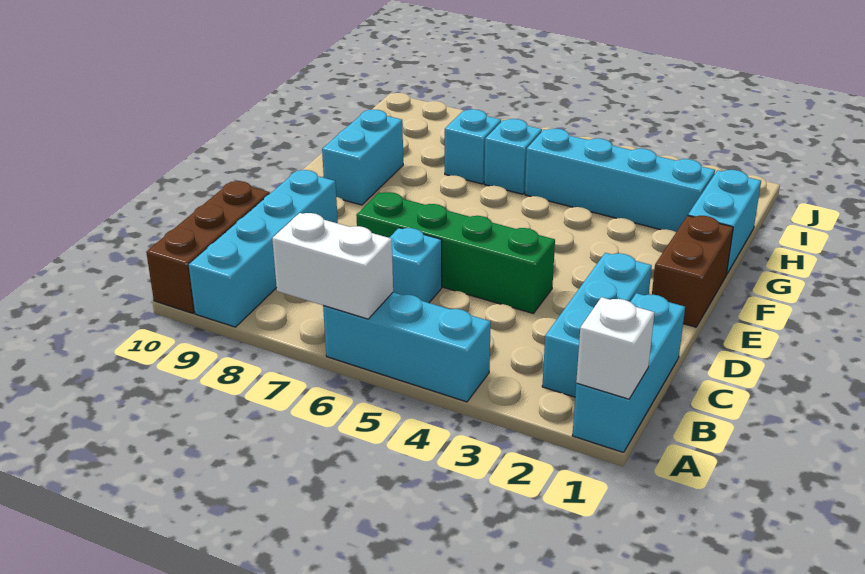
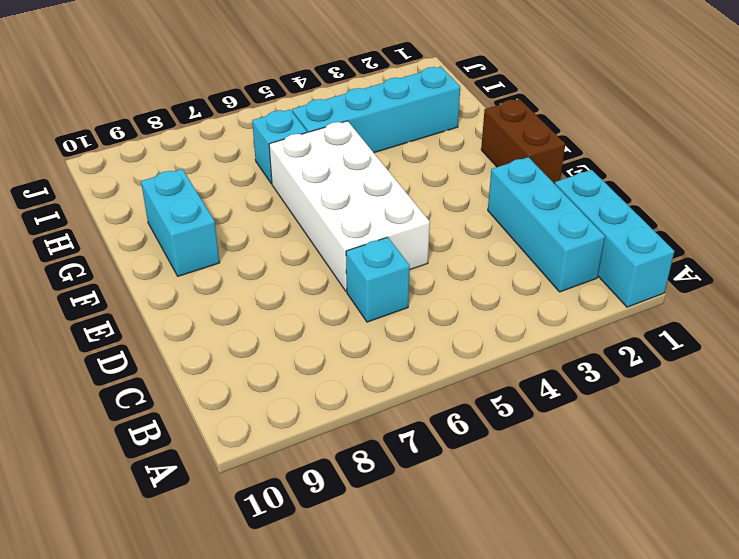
white brick D5:G6 level 1 -> green brick D4:D7 level 1
none -> cyan brick A4:A6 level 1
none -> cyan brick A9:D9 level 1
none -> brown brick A10:C10 level 1

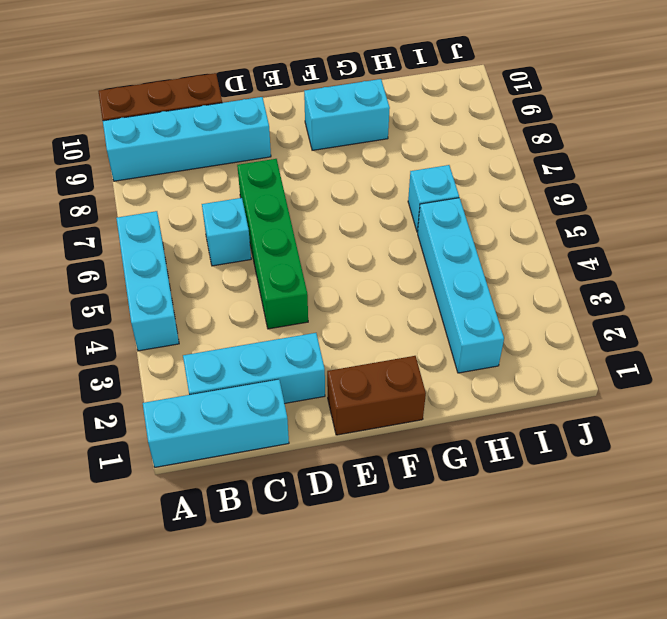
none -> cyan brick G1:H1 level 1
none -> cyan brick H7 level 1
none -> white brick A1 level 2

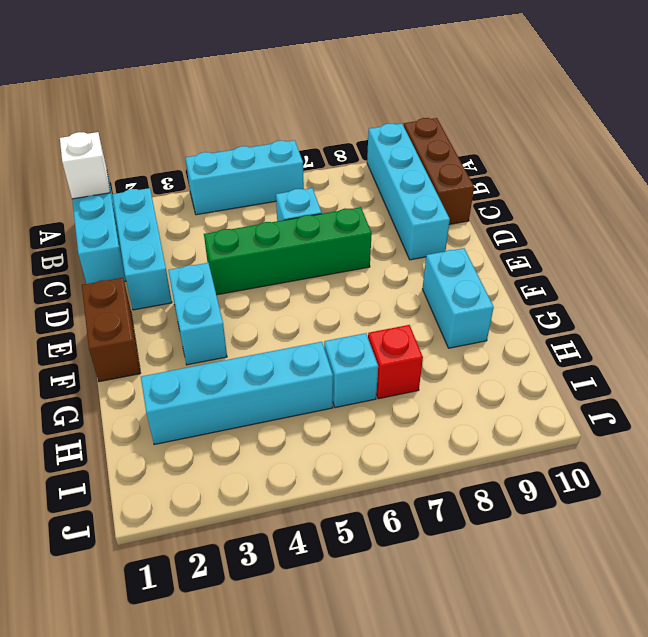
cyan brick E3:F3 level 1 -> cyan brick G1:H1 level 1
red brick H7 level 1 -> cyan brick H7 level 1
none -> white brick A6:A7 level 2

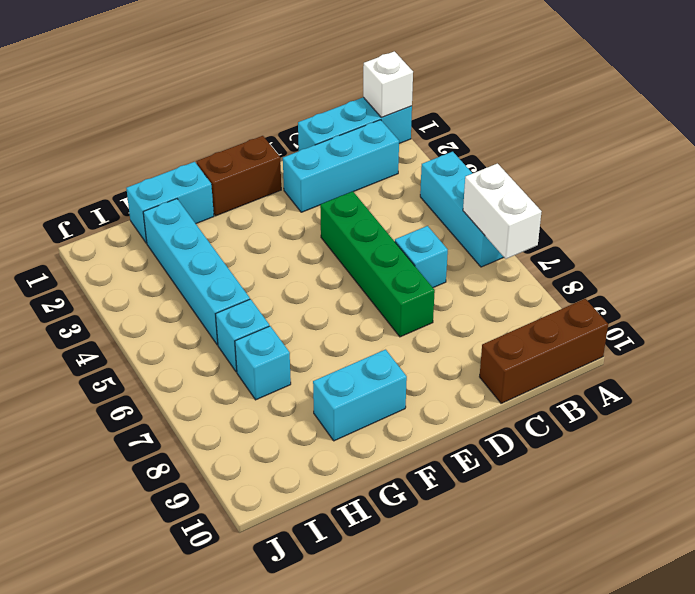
none -> cyan brick A9:D9 level 1

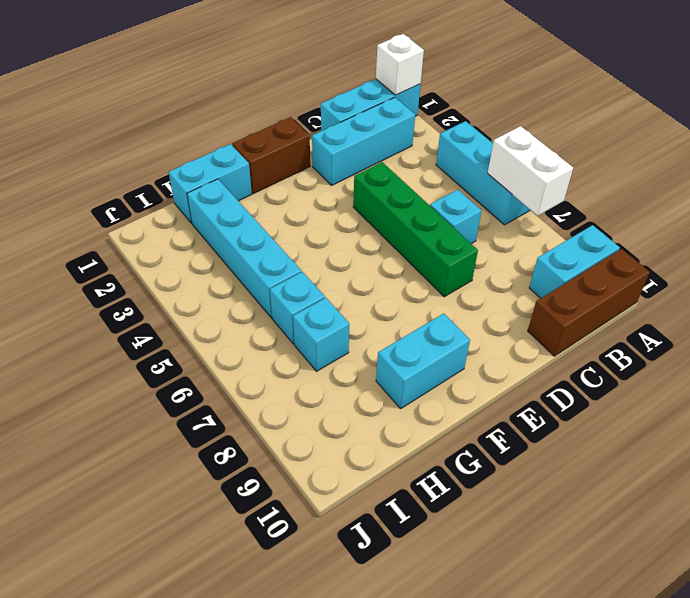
cyan brick A9:B9 level 1 -> cyan brick A9:D9 level 1

